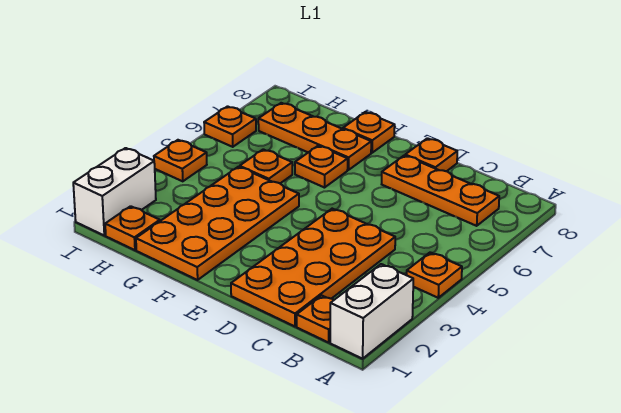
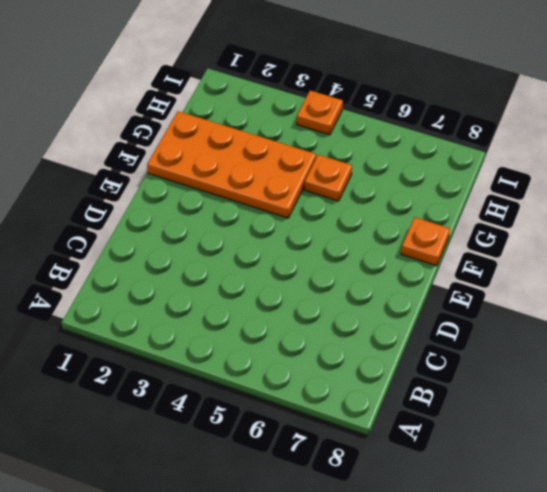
none -> white brick A1:A2 level 1
none -> orange plate A4 level 1
none -> orange plate B1 level 1

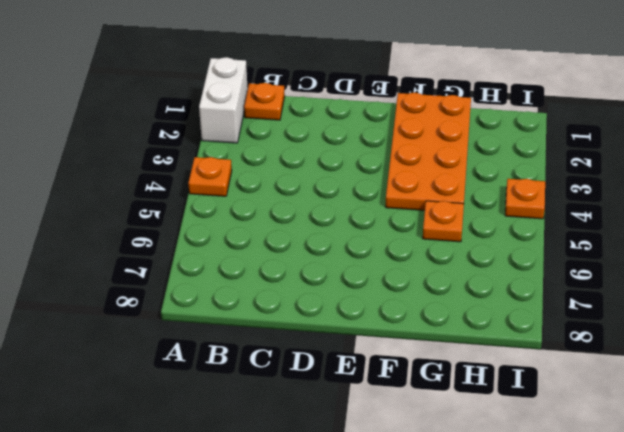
none -> orange plate B7:D7 level 1
none -> orange plate C1:D4 level 1
none -> orange plate D8 level 1

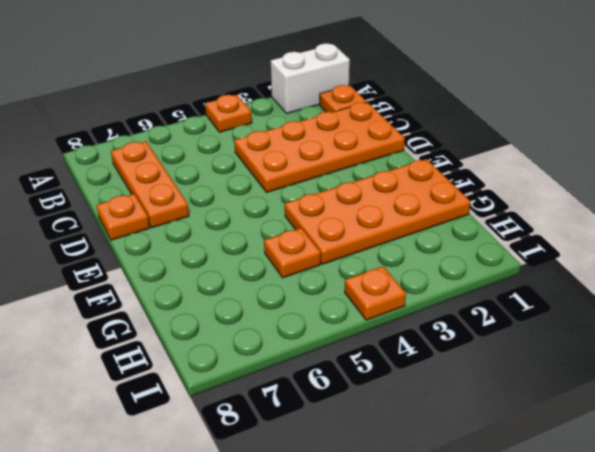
none -> orange plate F6 level 1
none -> orange plate F7:H7 level 1
none -> orange plate F8 level 1

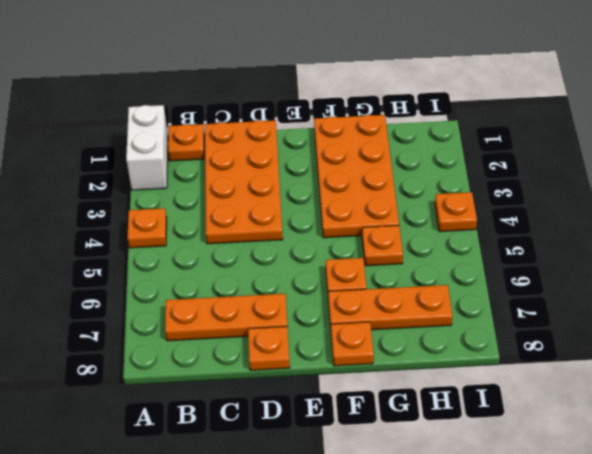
none -> orange plate H1 level 1
none -> white brick I1:I2 level 1
none -> orange plate I6 level 1

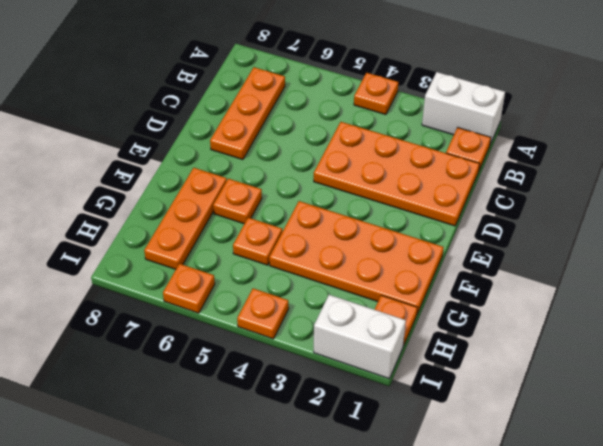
none -> orange plate D8 level 1
none -> orange plate F8 level 1

